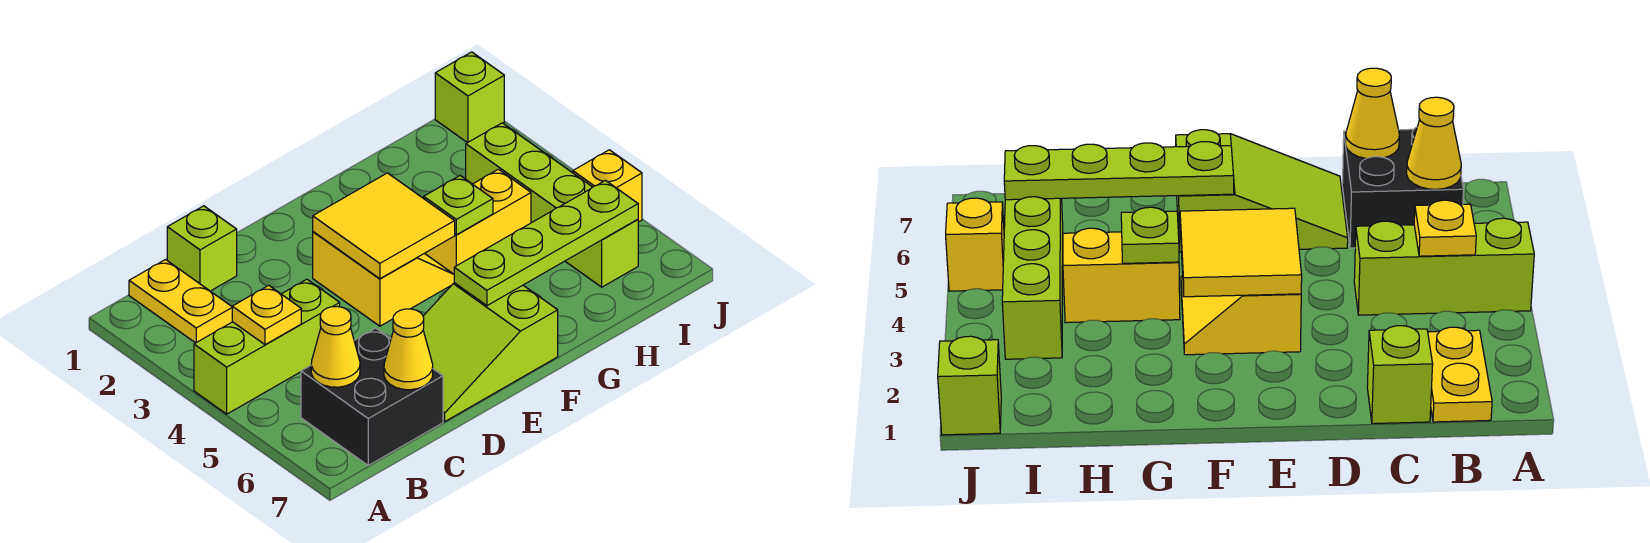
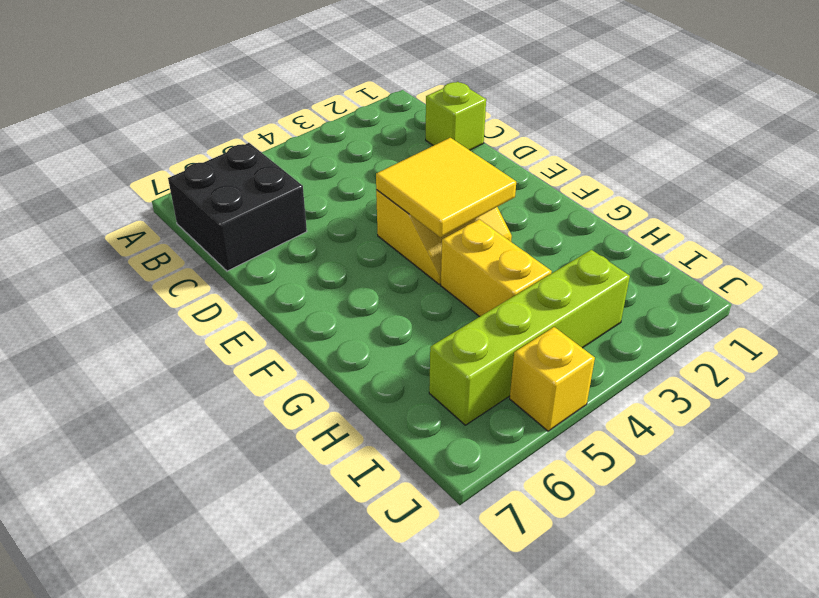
none -> lime brick A4:C4 level 1
none -> yellow plate B1:B2 level 1
none -> lime slope D6:F7 level 1 top F

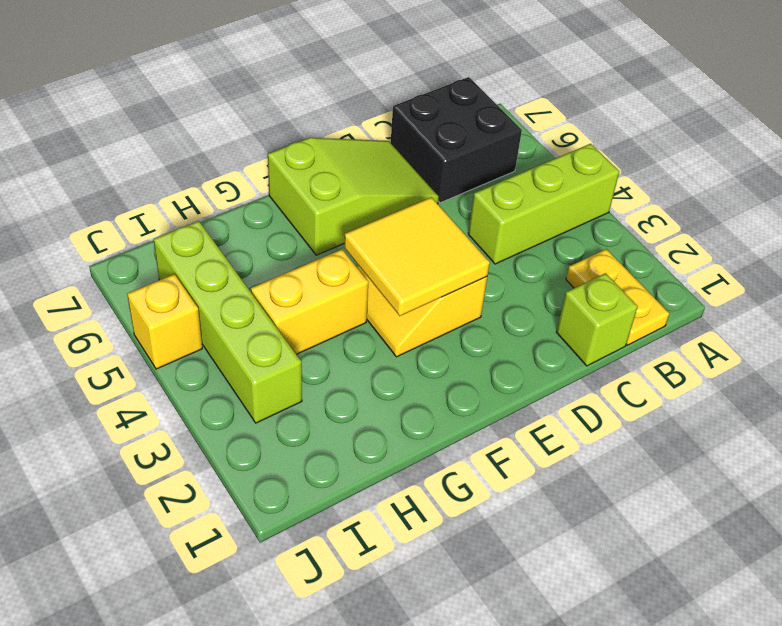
none -> lime brick J1 level 1
none -> yellow plate B4 level 2
none -> yellow cone B6 level 2

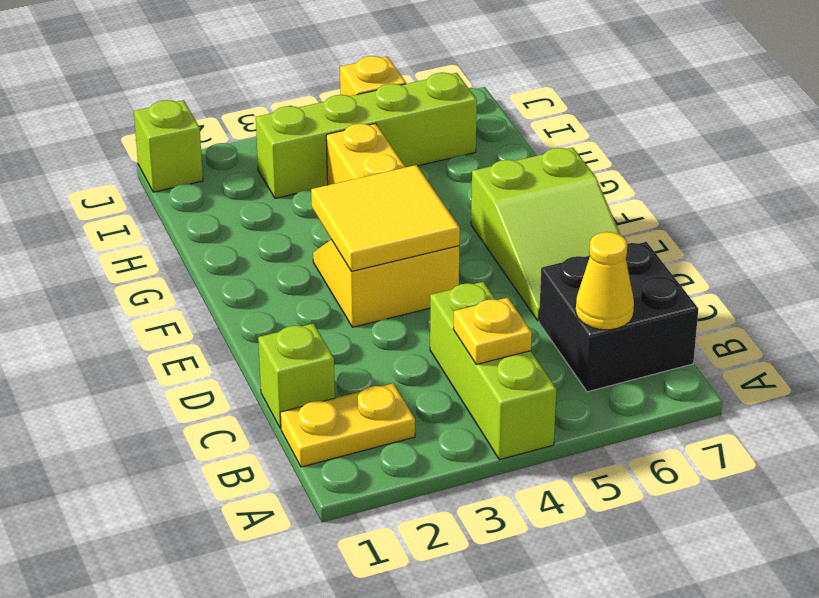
none -> yellow cone C7 level 2
none -> lime plate F6:I6 level 2
none -> lime plate G4 level 2

